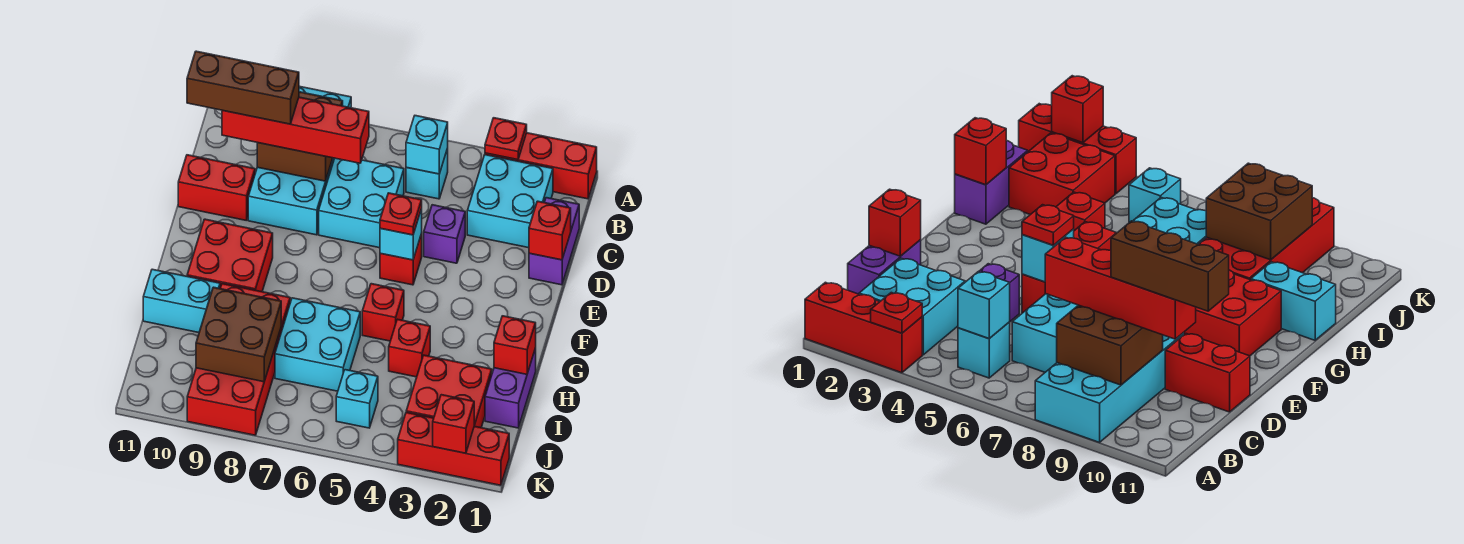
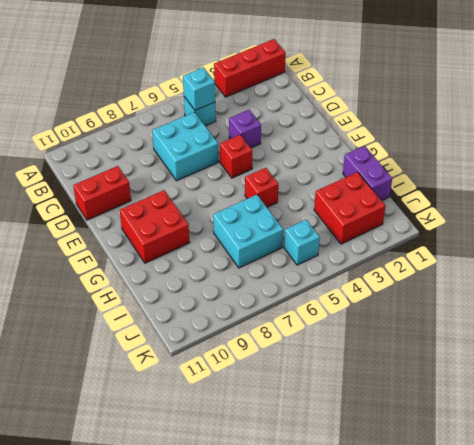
none -> cyan brick A8:D9 level 1
none -> cyan brick B2:C3 level 1
none -> purple brick C1:D1 level 1
none -> red brick H4 level 1

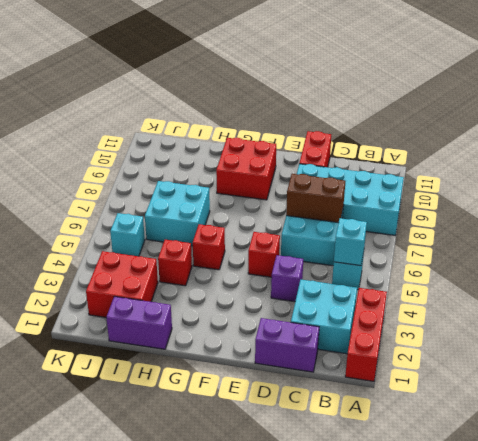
brown brick C7:D7 level 2 -> none
none -> red brick H8:K9 level 1
none -> cyan brick H10:H11 level 1
none -> red brick K1:K3 level 1
none -> red plate A3 level 2

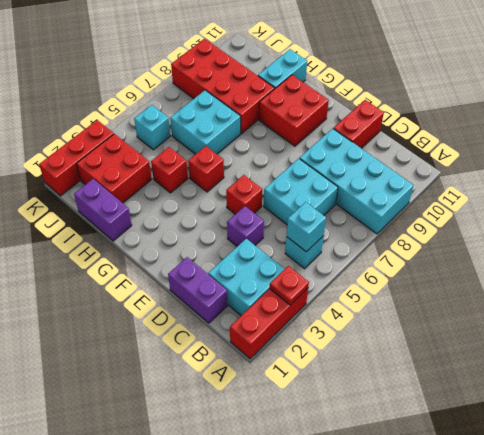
none -> brown brick B8:C9 level 2
none -> red brick D1 level 2
none -> cyan brick E5 level 2
none -> red brick H1 level 2

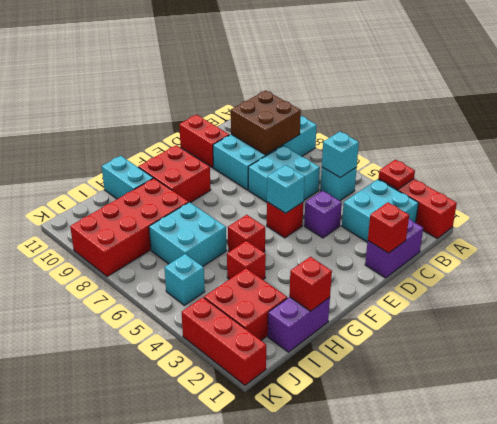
none -> brown brick I8:J9 level 2
none -> red brick K2 level 2
none -> red brick C7:C10 level 3
none -> red plate E5 level 3

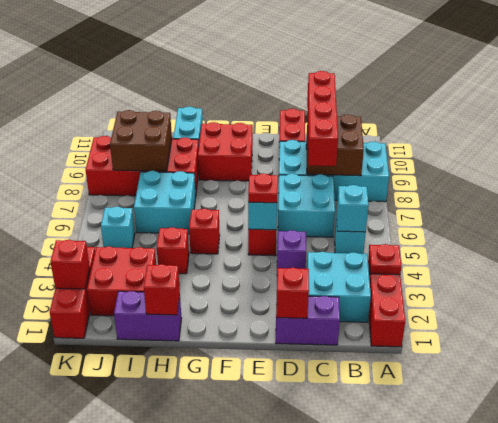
none -> brown brick C9:C11 level 4

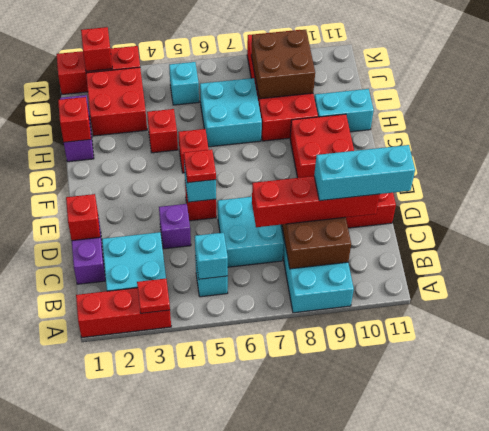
cyan brick C9:C11 level 4 -> brown brick C9:C11 level 4

